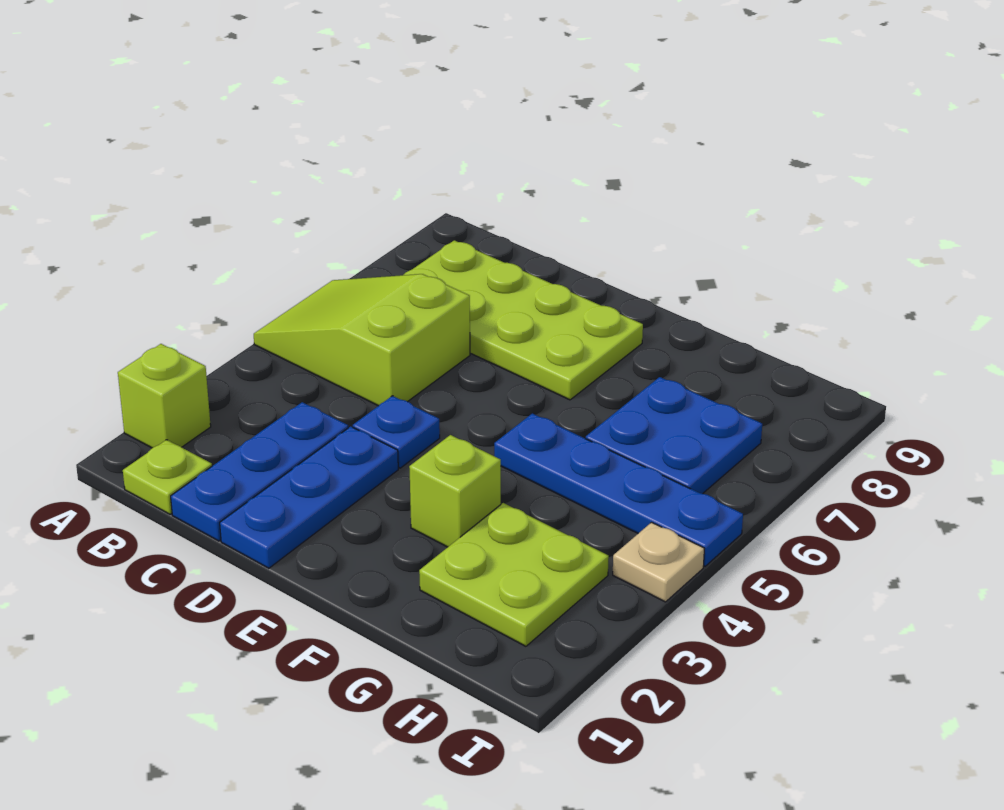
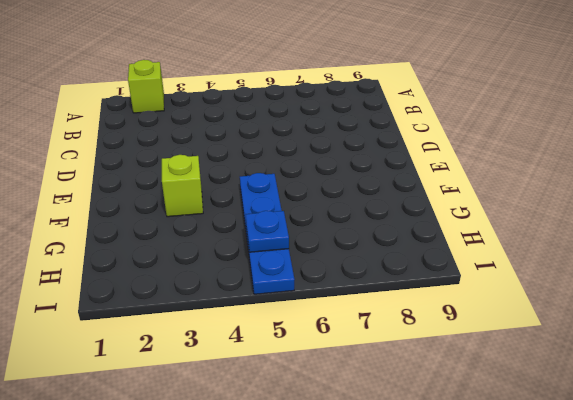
blue plate H5 level 2 -> blue plate D4 level 1
none -> lime slope A5:C6 level 1 top C
none -> lime plate B1 level 1
none -> lime plate B7:E8 level 1

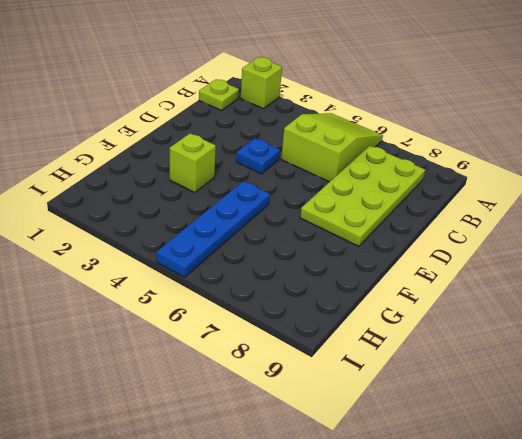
none -> blue plate C1:C3 level 1
none -> blue plate D1:D3 level 1
none -> lime plate G2:H3 level 1

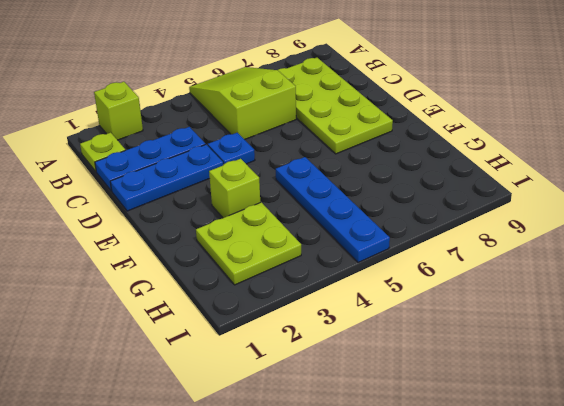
none -> blue plate G6:H7 level 1
none -> tan plate I4 level 1

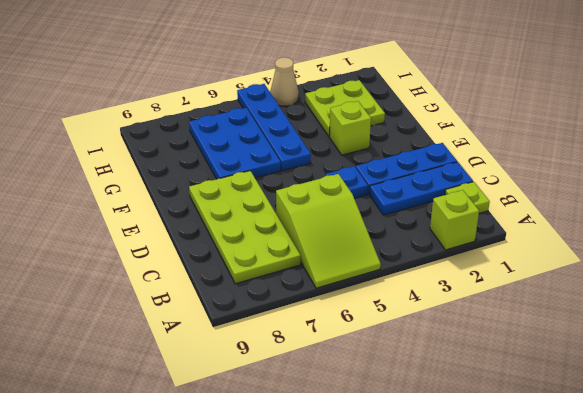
blue plate F6:H7 level 1 -> blue plate G6:H7 level 1
tan cone I4 level 1 -> tan plate I4 level 1

